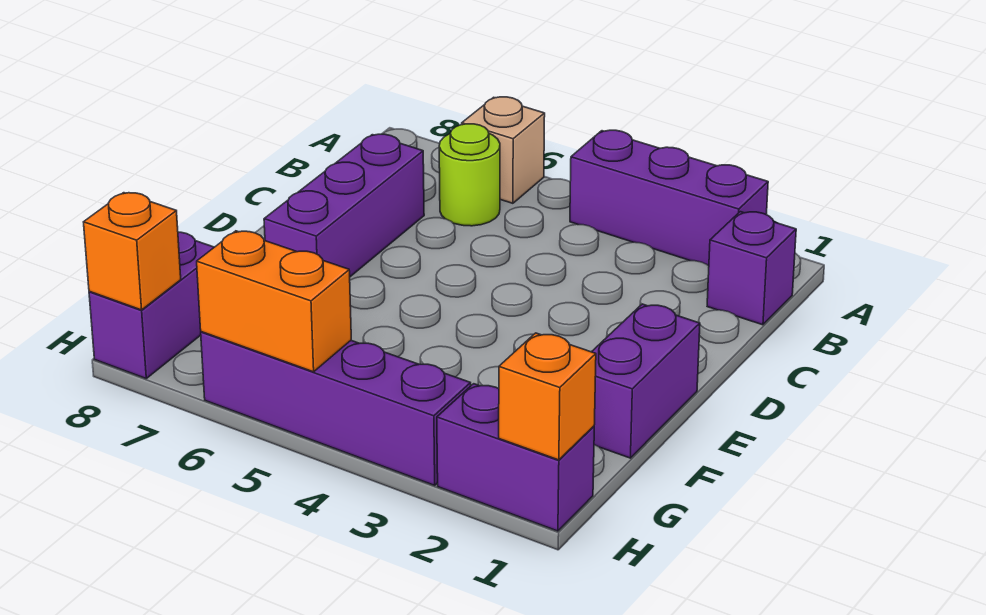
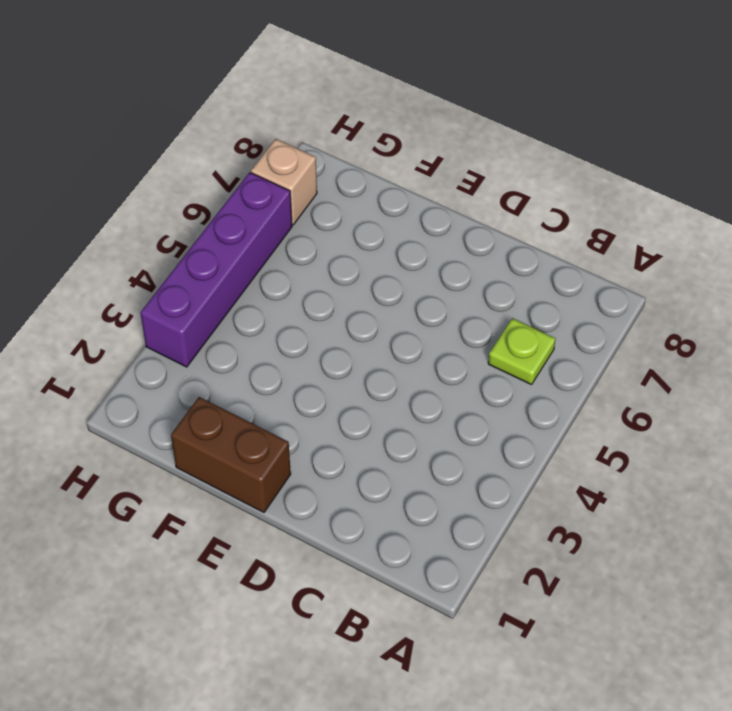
lime plate B6 level 1 -> lime round brick B6 level 1
brown brick E1:F1 level 1 -> purple brick E1:F1 level 1
tan brick H7 level 1 -> tan brick A6 level 1
none -> purple brick A2:A4 level 1
none -> purple brick B1 level 1
none -> purple brick C7:E7 level 1

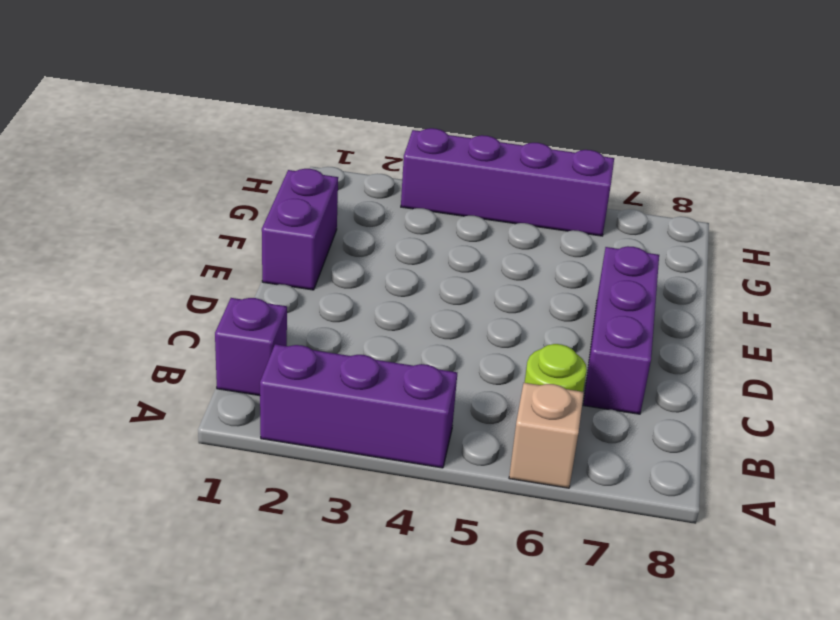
none -> purple brick G8:H8 level 1
none -> purple brick H1:H2 level 1
none -> orange brick H1 level 2

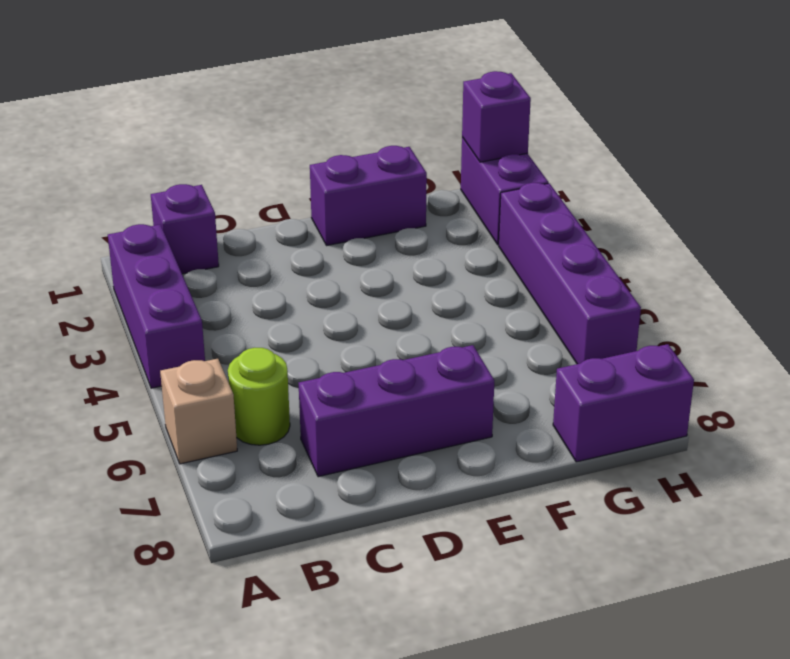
purple brick H1 level 2 -> orange brick H1 level 2
none -> orange brick H5:H6 level 2
none -> orange brick H8 level 2

